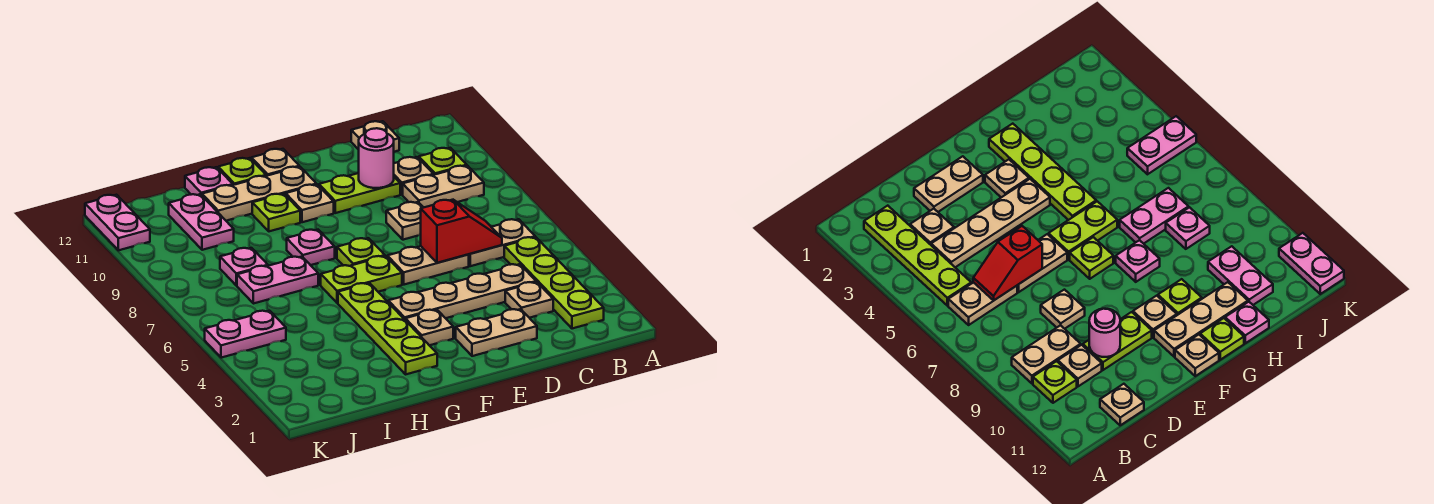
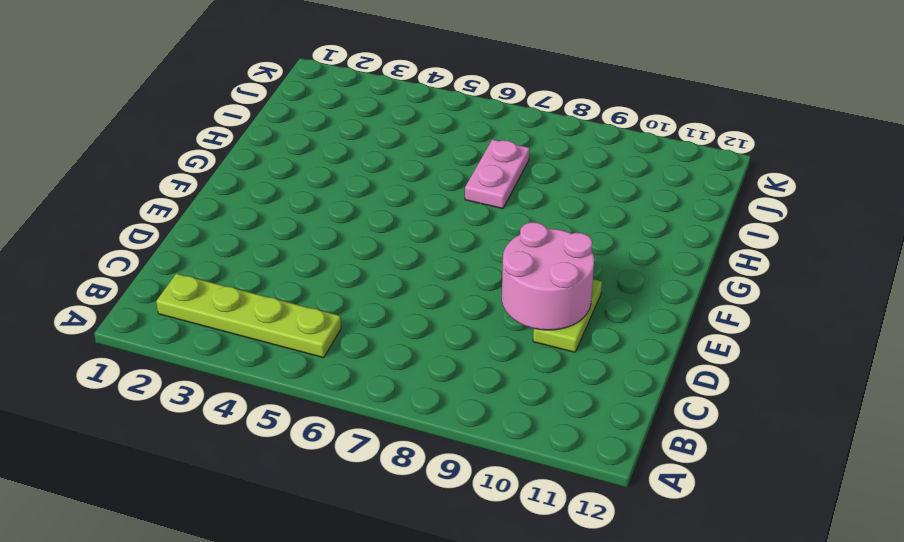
pink round brick D9:E10 level 2 -> pink round brick D10 level 2
none -> tan plate B6:C6 level 1
none -> tan plate B9:C9 level 1
none -> lime plate B10 level 1
none -> tan plate C3 level 1

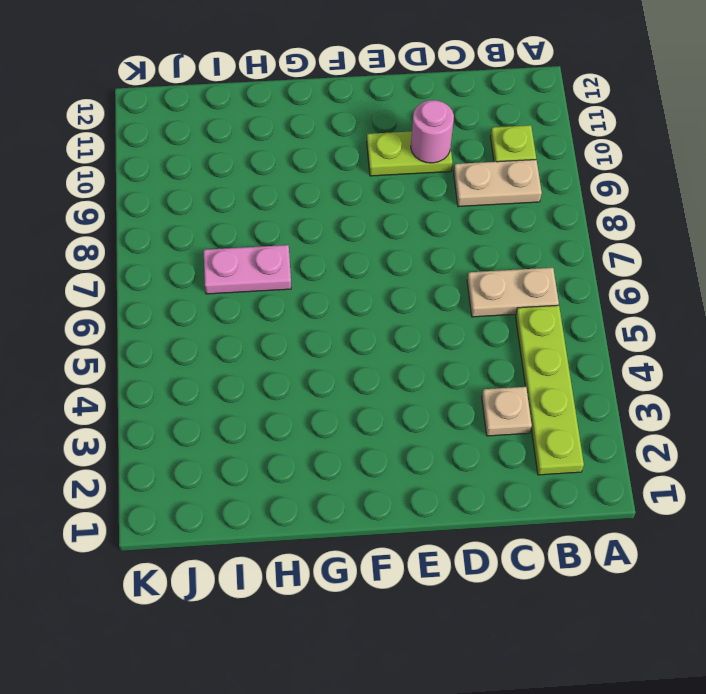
none -> tan plate C4:F4 level 1
none -> tan plate C10 level 1
none -> tan plate C12 level 1
none -> tan plate D2:E2 level 1

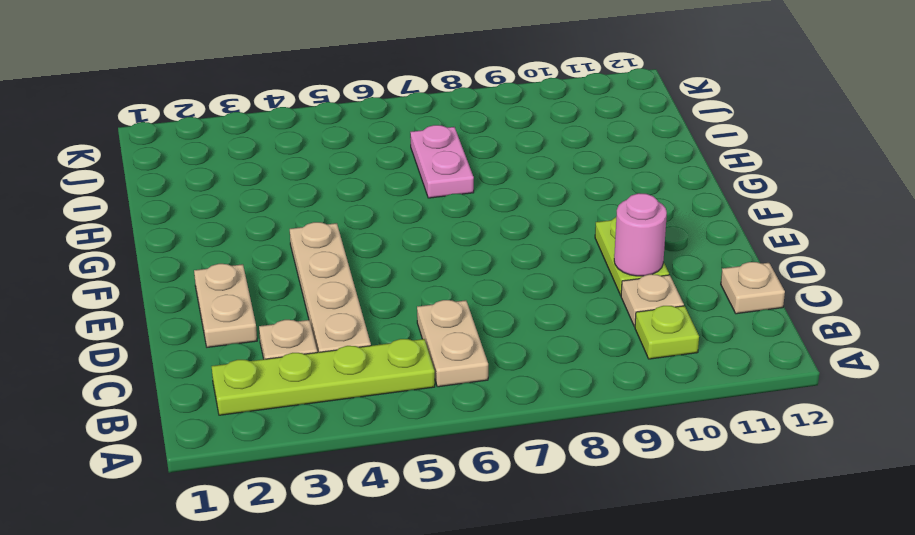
none -> tan plate B9:C9 level 1
none -> tan plate D6:E6 level 1
none -> tan plate D8 level 1
none -> tan plate F3 level 1

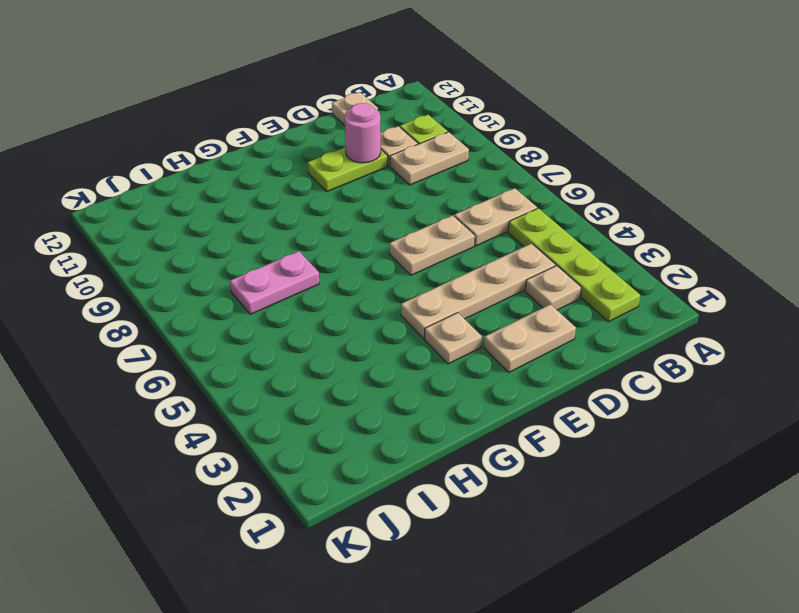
none -> tan plate D8 level 1
none -> lime plate F6:G6 level 1
none -> lime plate F7 level 1
none -> tan plate F10 level 1

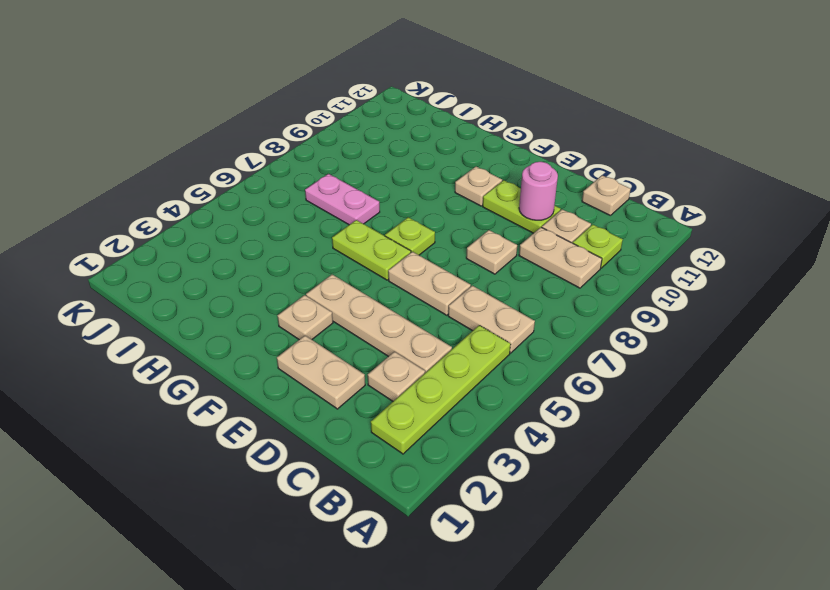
none -> tan plate F11:H11 level 1
none -> tan plate F12 level 1
none -> lime plate G2:G5 level 1
none -> pink plate G8 level 1

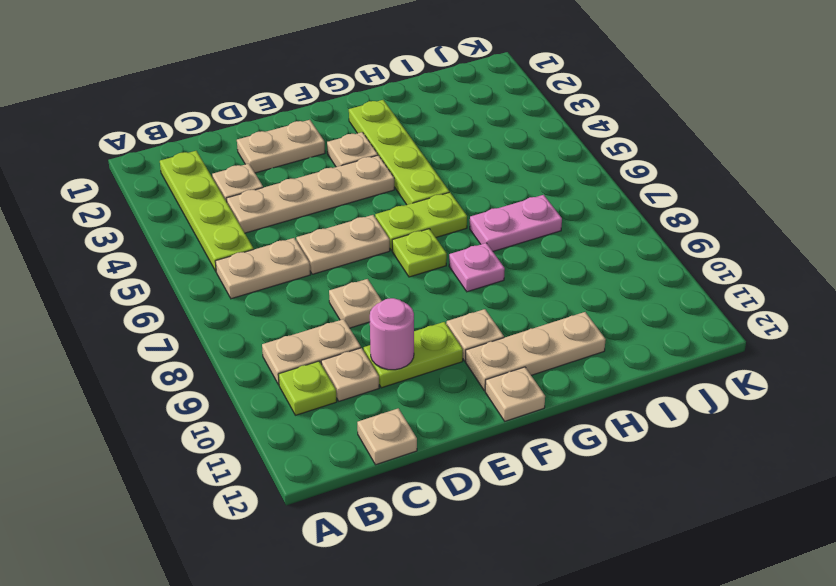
none -> lime plate G10 level 1
none -> lime plate G12 level 1
none -> pink plate H12 level 1
none -> pink plate I8 level 1

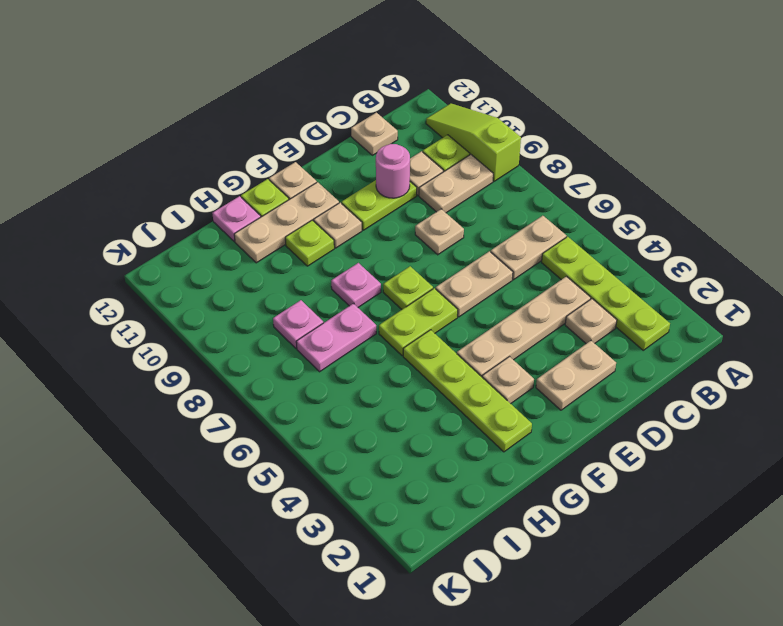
lime slope A9:A11 level 1 top 9 -> none
none -> pink plate I10:I11 level 1
none -> pink plate J5:K5 level 1
none -> pink plate K11:K12 level 1
none -> red slope C6:D6 level 2 top D

